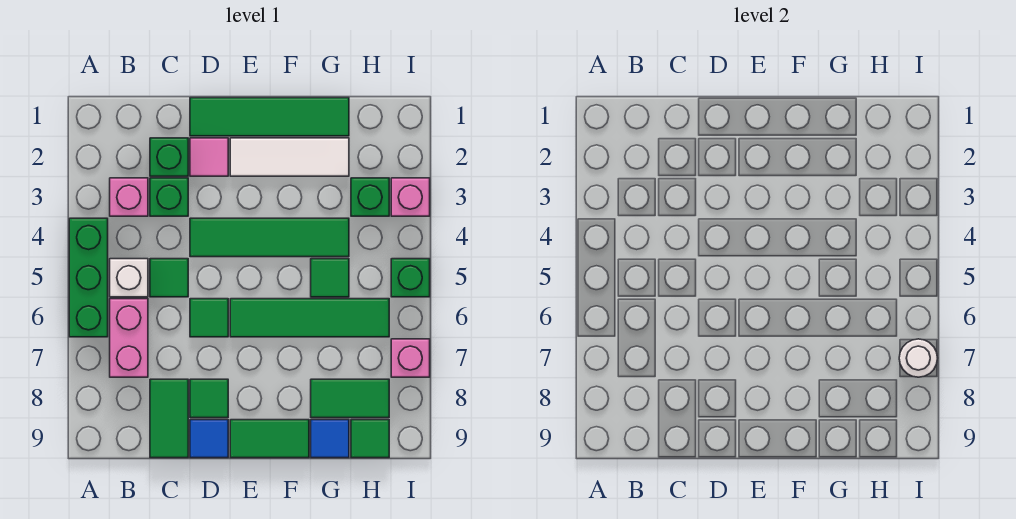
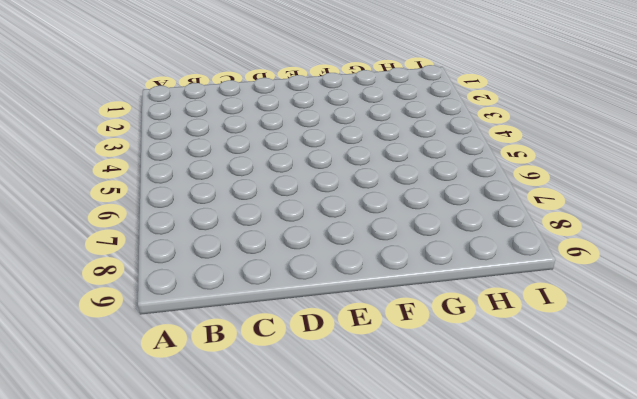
none -> green brick A4:A6 level 1
none -> pink brick B3 level 1
none -> white brick B5 level 1

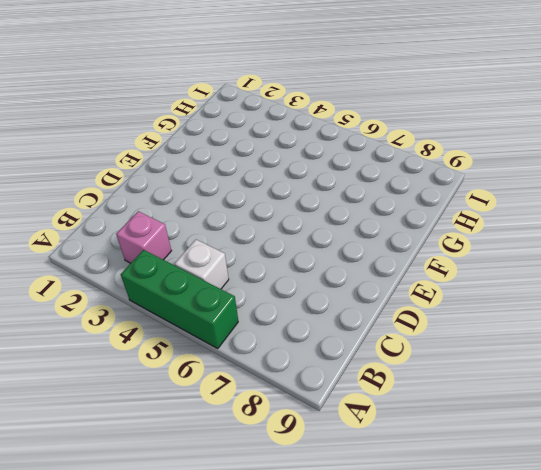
none -> pink brick B6:B7 level 1
none -> green brick C2 level 1
none -> green brick C3 level 1

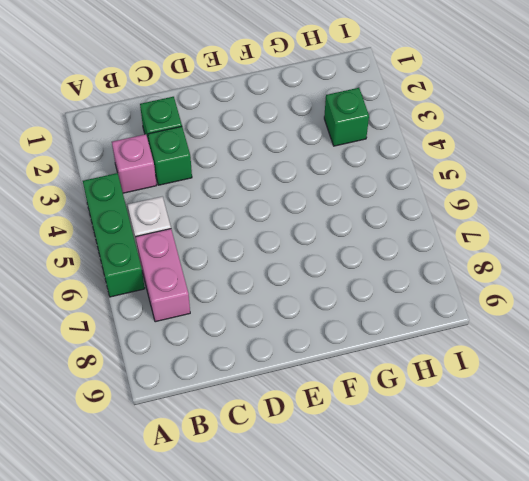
none -> green tile C5 level 1
none -> green tile C8:C9 level 1
none -> green tile D1:G1 level 1

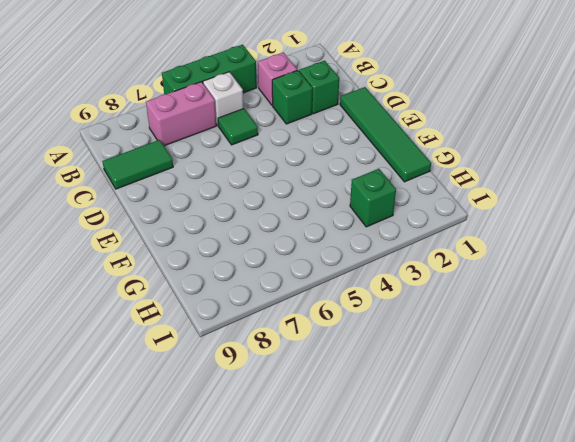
none -> pink tile D2 level 1
none -> green tile D4:G4 level 1
none -> green tile D6 level 1

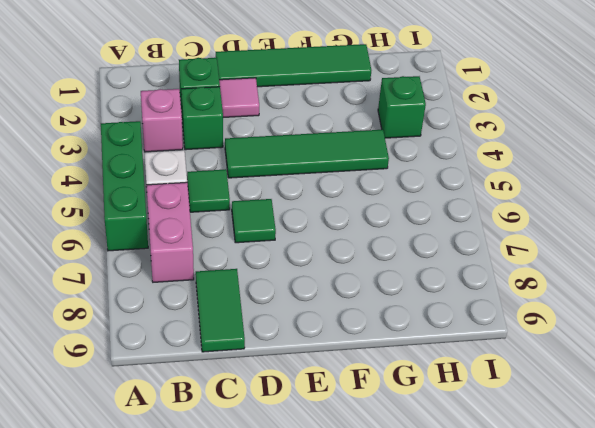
none -> green tile D8 level 1
none -> blue tile D9 level 1
none -> white tile E2:G2 level 1

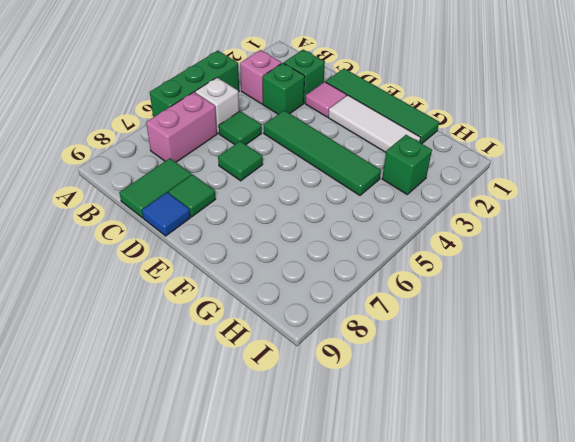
none -> green tile E6:H6 level 1
none -> green tile E9:F9 level 1
none -> green tile G5 level 1

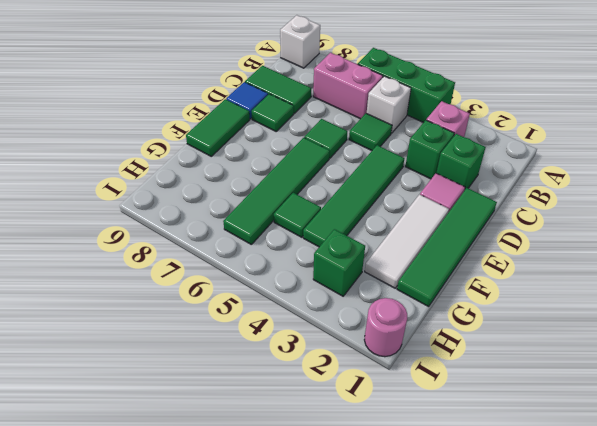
white brick A9 level 1 -> none
pink round brick I1 level 1 -> none
none -> green tile G8:H8 level 1
none -> blue tile G9 level 1
none -> green tile H9 level 1

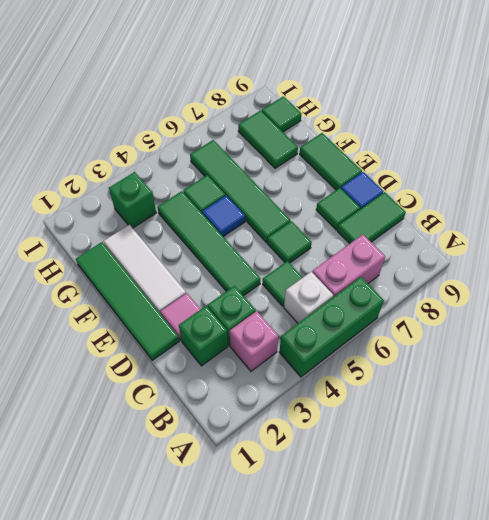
blue tile F5 level 1 -> blue tile G9 level 1
none -> pink brick I3 level 1
none -> green brick I5 level 1
none -> pink brick I7 level 1

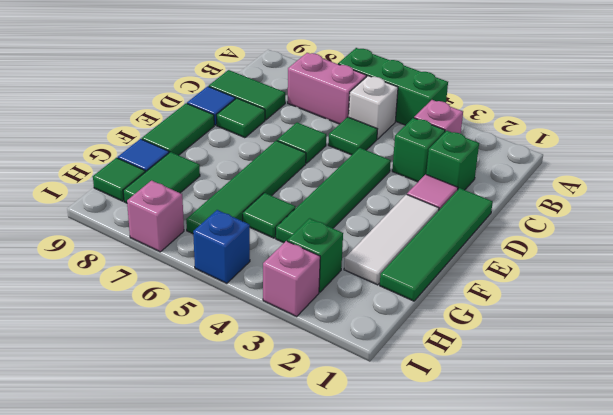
blue brick I5 level 1 -> green brick I5 level 1
none -> white round brick I7 level 2

